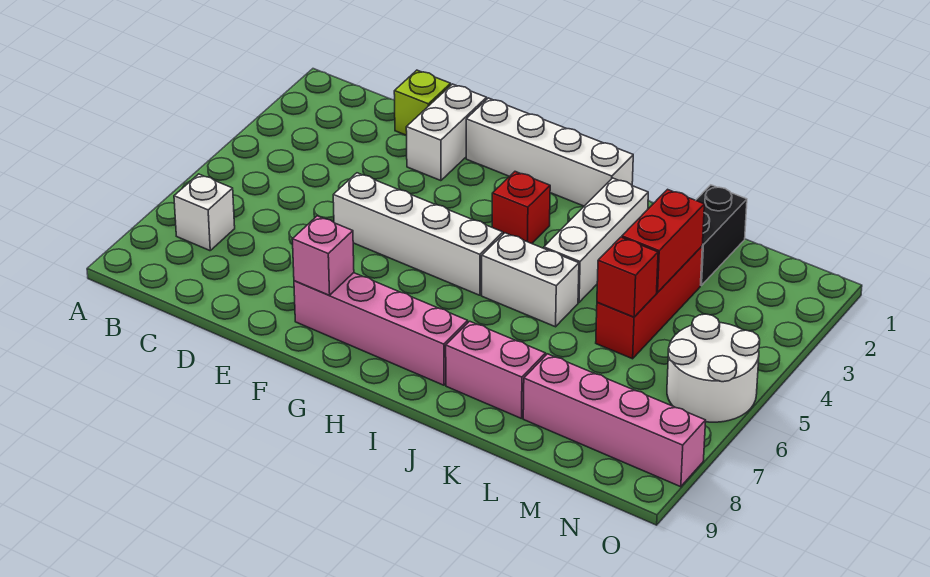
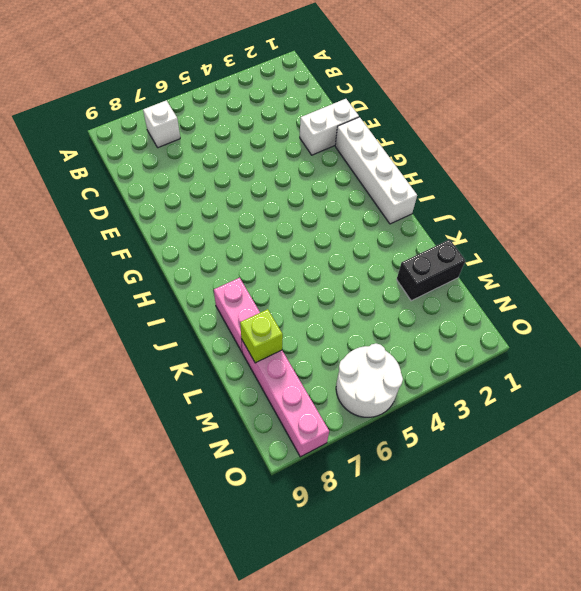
lime brick L8 level 2 -> lime brick D1 level 1
none -> white brick E5:H5 level 1
none -> pink brick F8:I8 level 1
none -> red brick H3 level 1

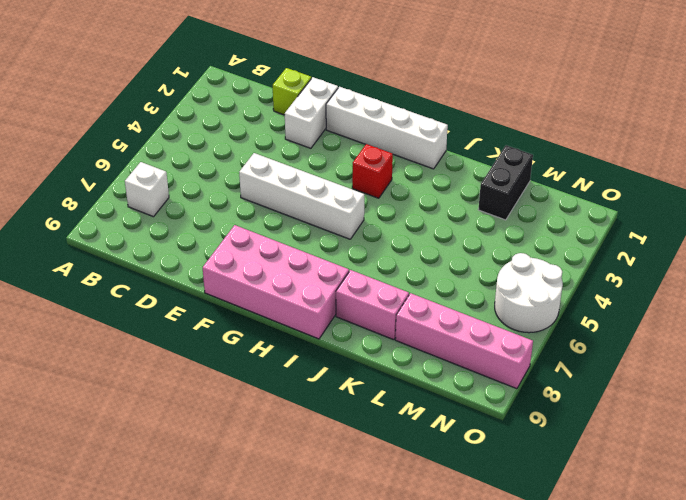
pink brick F8:I9 level 1 -> pink brick F8:I8 level 1
none -> white brick I5:J5 level 1
none -> white brick J2:J4 level 1
none -> red brick L3:L5 level 1

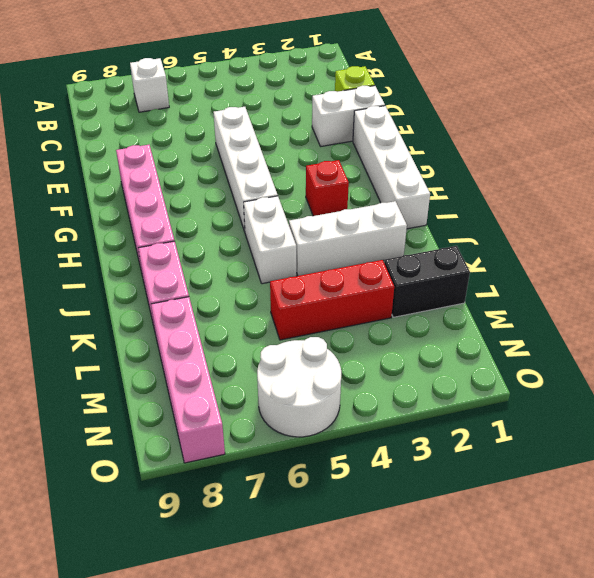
none -> pink brick F8 level 2
none -> red brick L3:L4 level 2
none -> red brick L5 level 2

